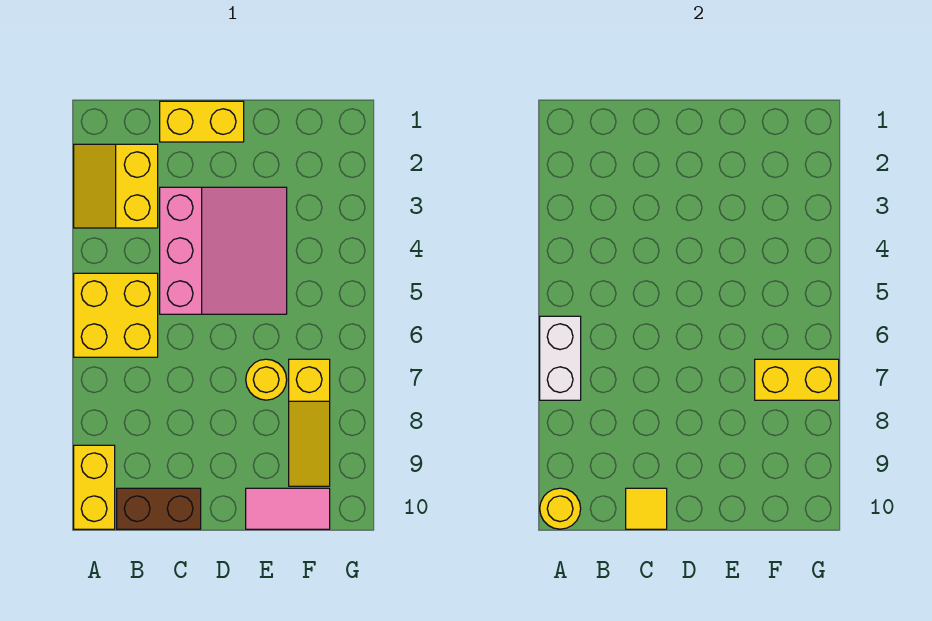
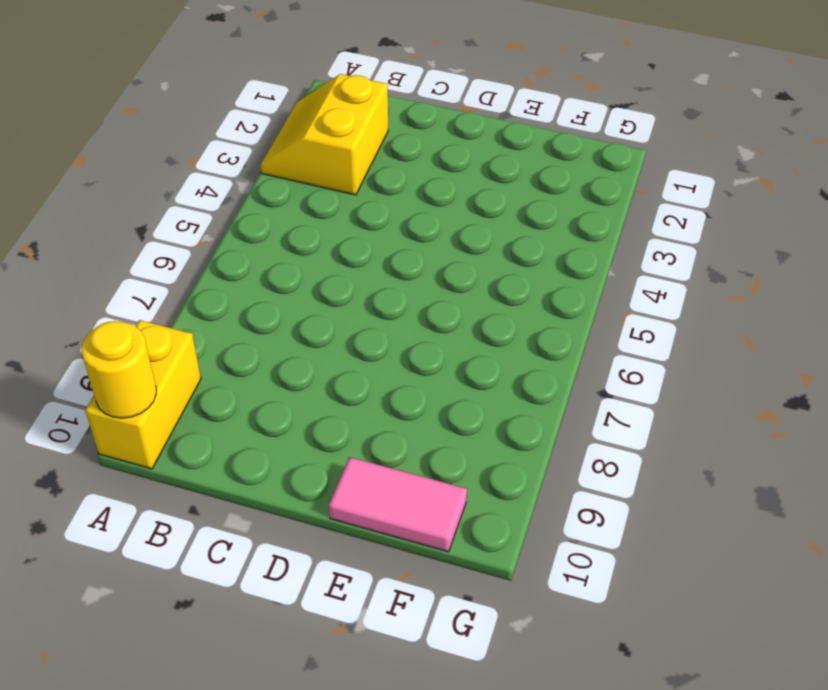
none -> yellow brick A5:B6 level 1
none -> brown brick B10:C10 level 1
none -> yellow brick C1:D1 level 1

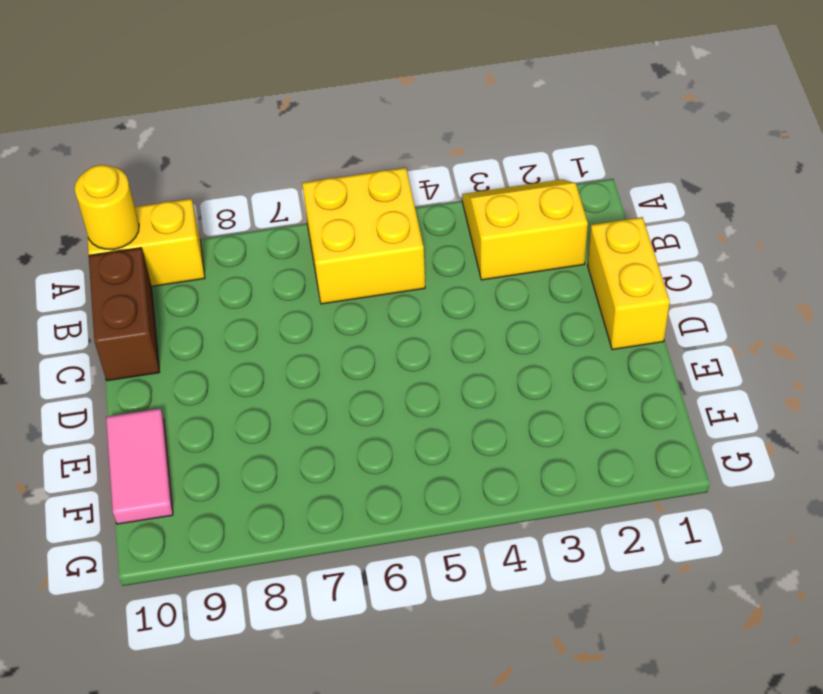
none -> pink slope C3:E5 level 1 top C
none -> yellow round brick E7 level 1
none -> yellow slope F7:F9 level 1 top 7

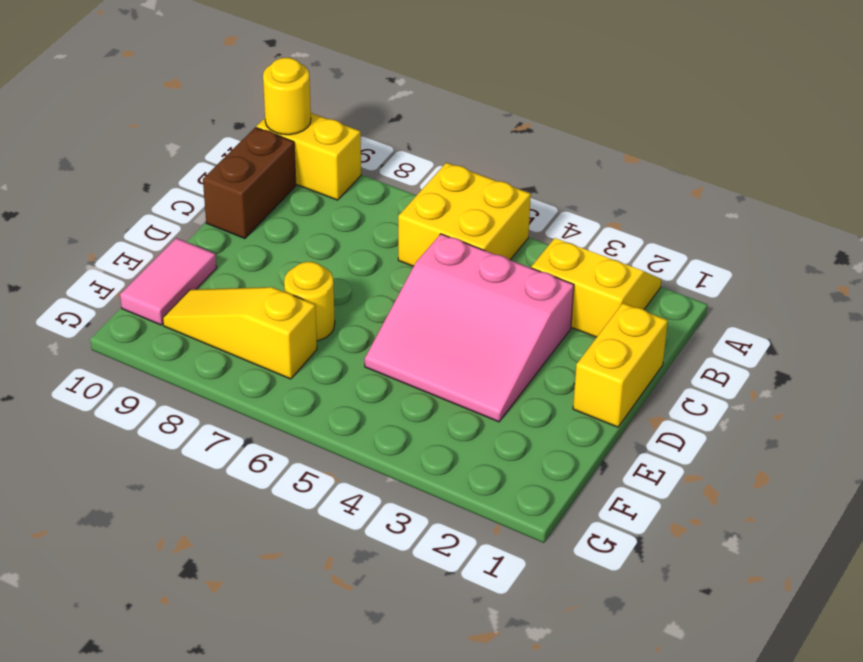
none -> white brick A6:A7 level 2
none -> yellow tile C10 level 2
none -> yellow brick F7:G7 level 2

